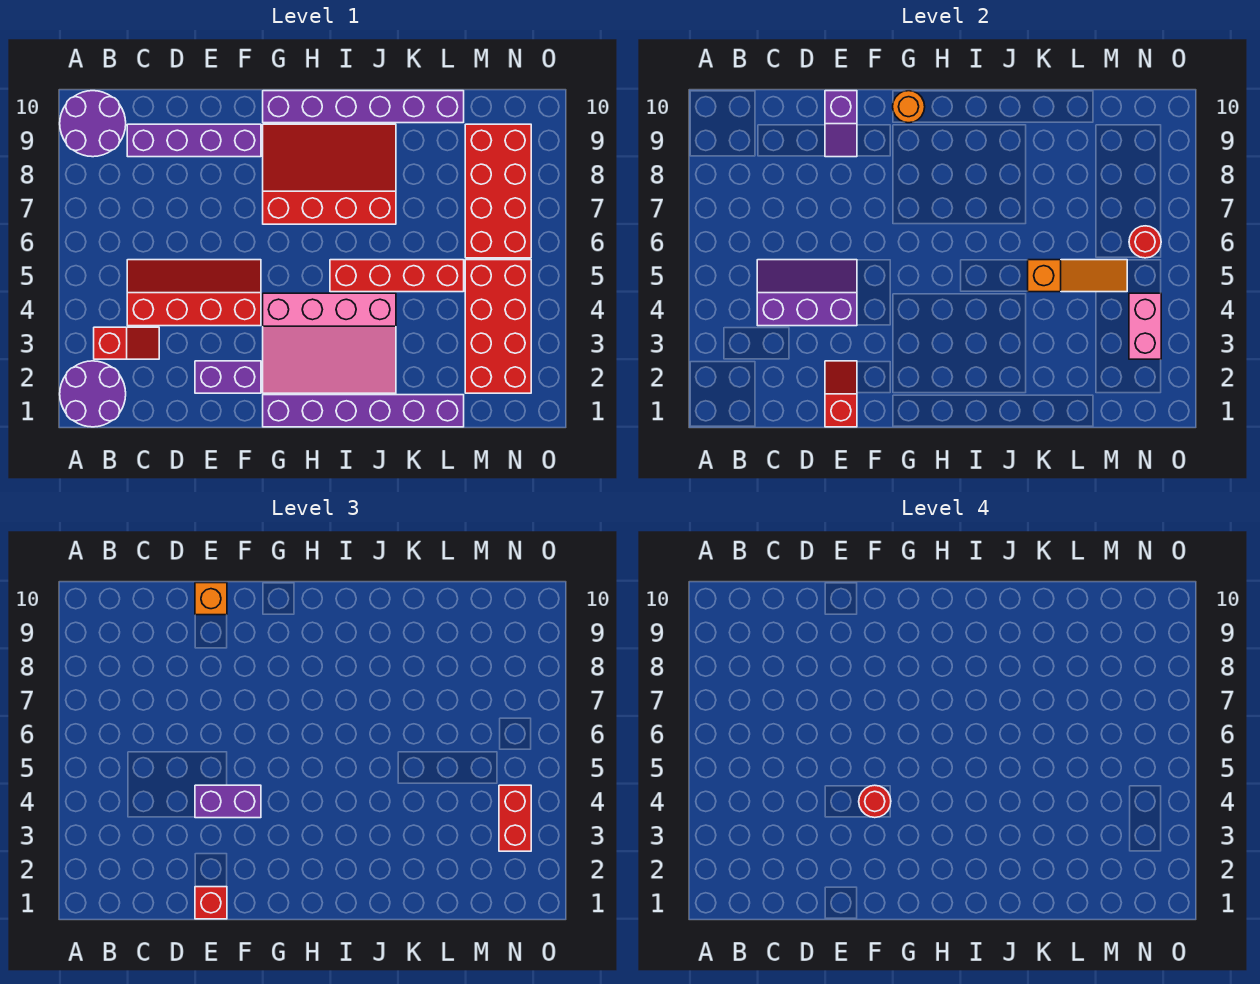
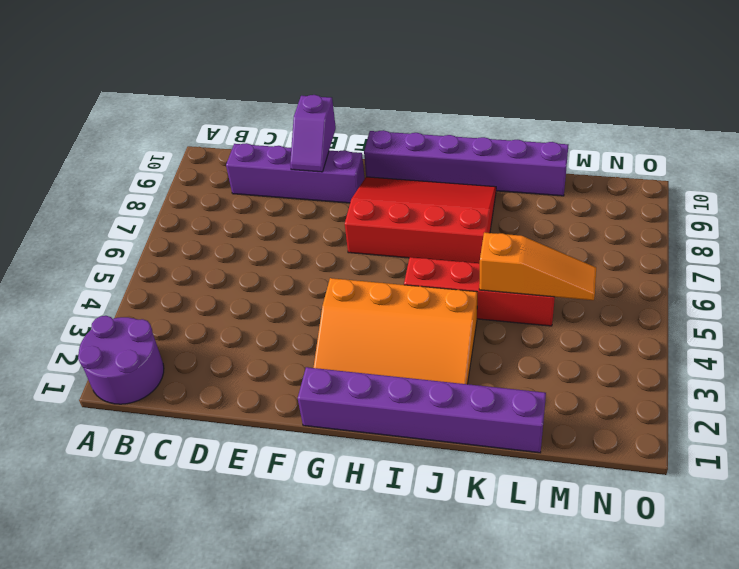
orange slope G2:J4 level 1 top 4 -> pink slope G2:J4 level 1 top 4
none -> purple round brick A9:B10 level 1
none -> red slope B3:C3 level 1 top B
none -> red slope C4:F5 level 1 top 4

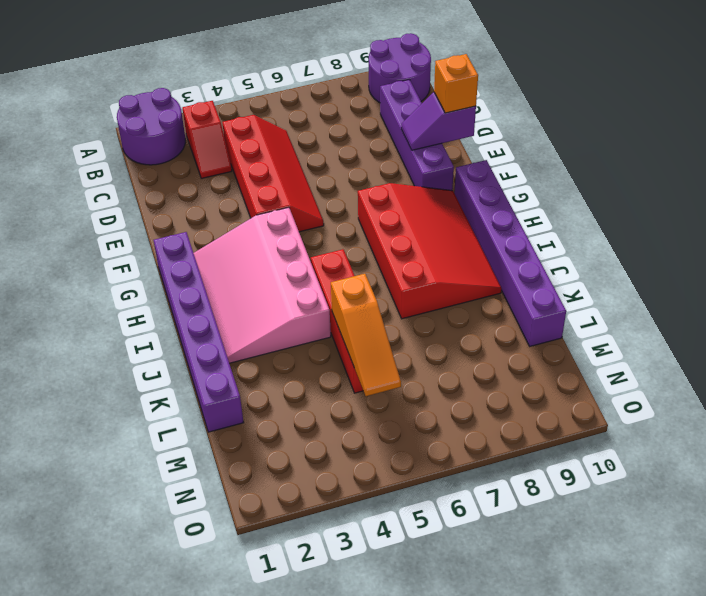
none -> purple brick E2:F2 level 1
none -> red brick M2:N5 level 1
none -> red brick M6:N9 level 1

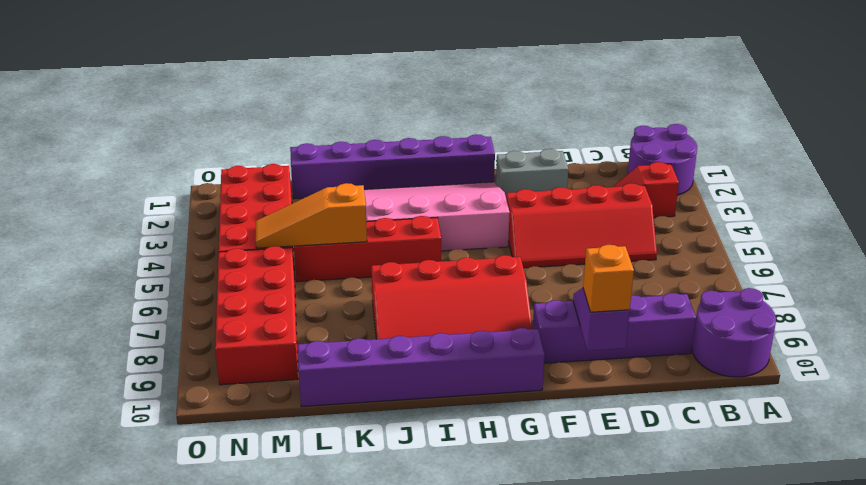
grey brick E2:F2 level 1 -> purple brick E2:F2 level 1
none -> purple slope C4:E5 level 2 top 4
none -> red slope E1:E2 level 2 top 1
none -> orange round brick G10 level 2

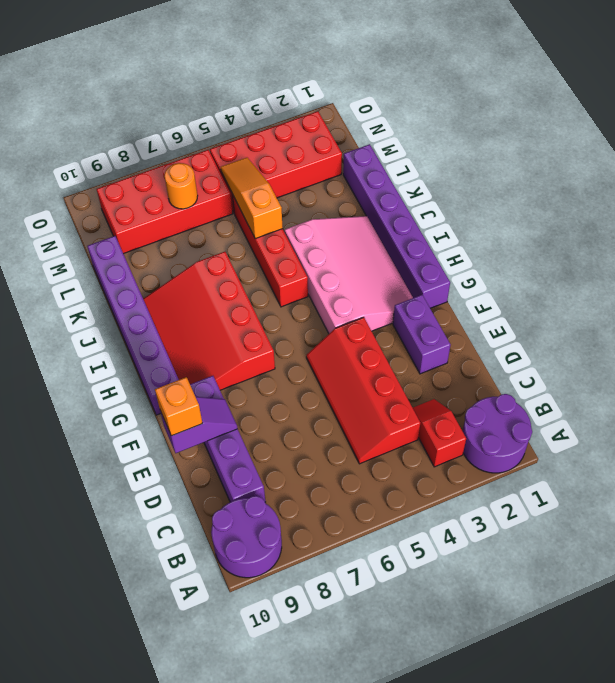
orange round brick M7 level 2 -> orange round brick G10 level 2
none -> purple slope C4:E5 level 2 top 4
none -> red slope E1:E2 level 2 top 1
none -> pink brick N3:N4 level 2

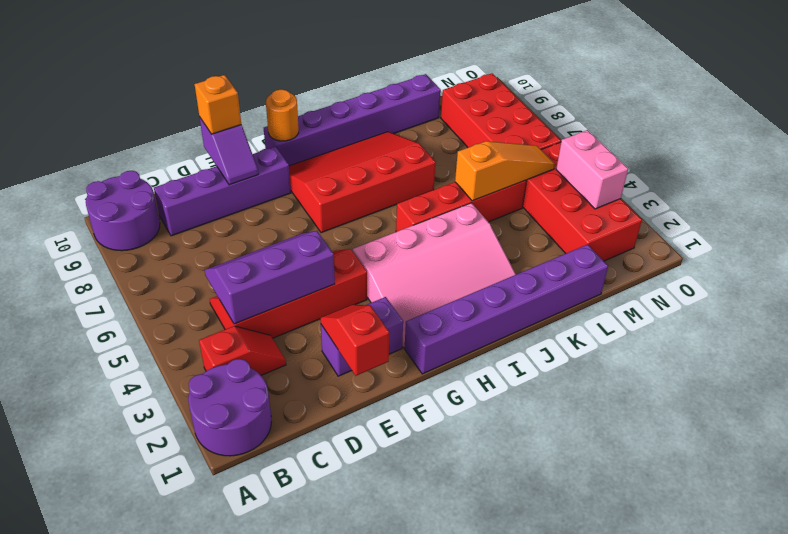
none -> red round brick N6 level 2
none -> red brick E1 level 3
none -> purple brick E4:F4 level 3

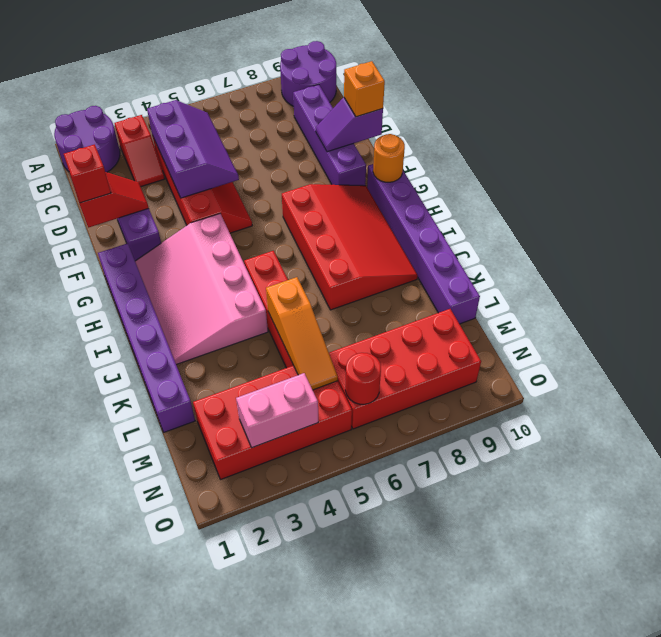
none -> purple brick E4:F4 level 3
none -> red brick N3:N4 level 3
none -> red round brick F4 level 4

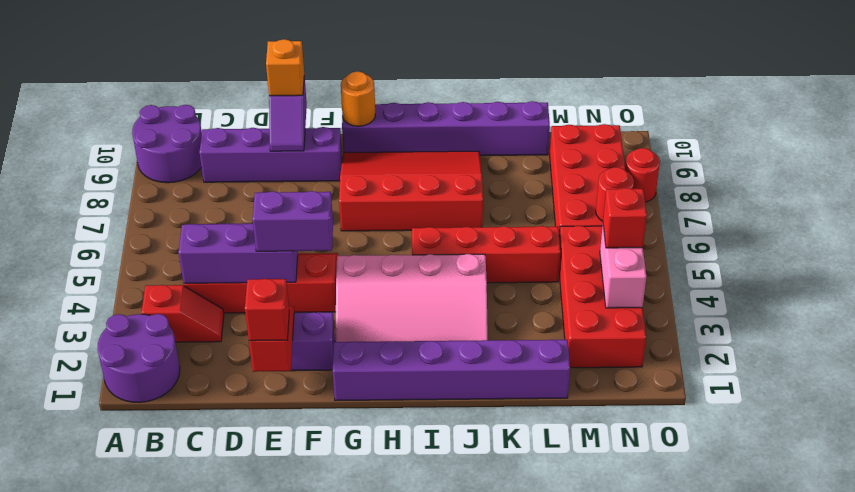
red brick N4 level 3 -> red brick N3:N4 level 3
red round brick O8 level 1 -> red round brick F4 level 4
none -> orange slope K5:M5 level 2 top K

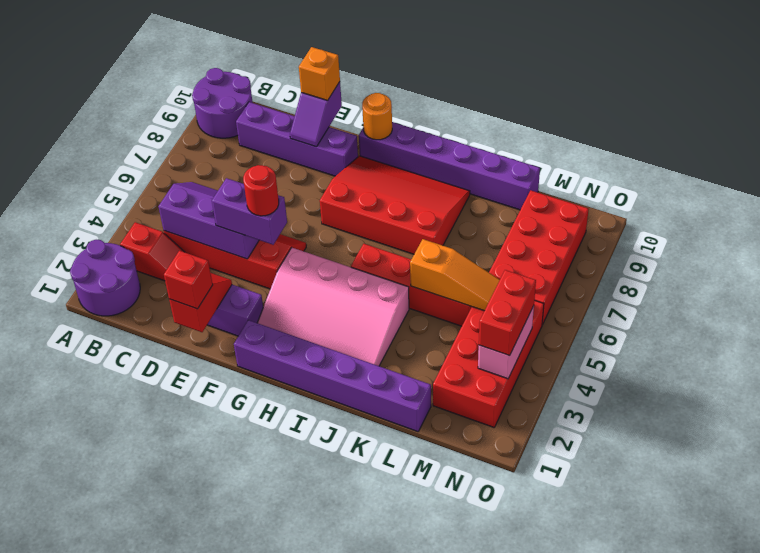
none -> red round brick N6 level 2

